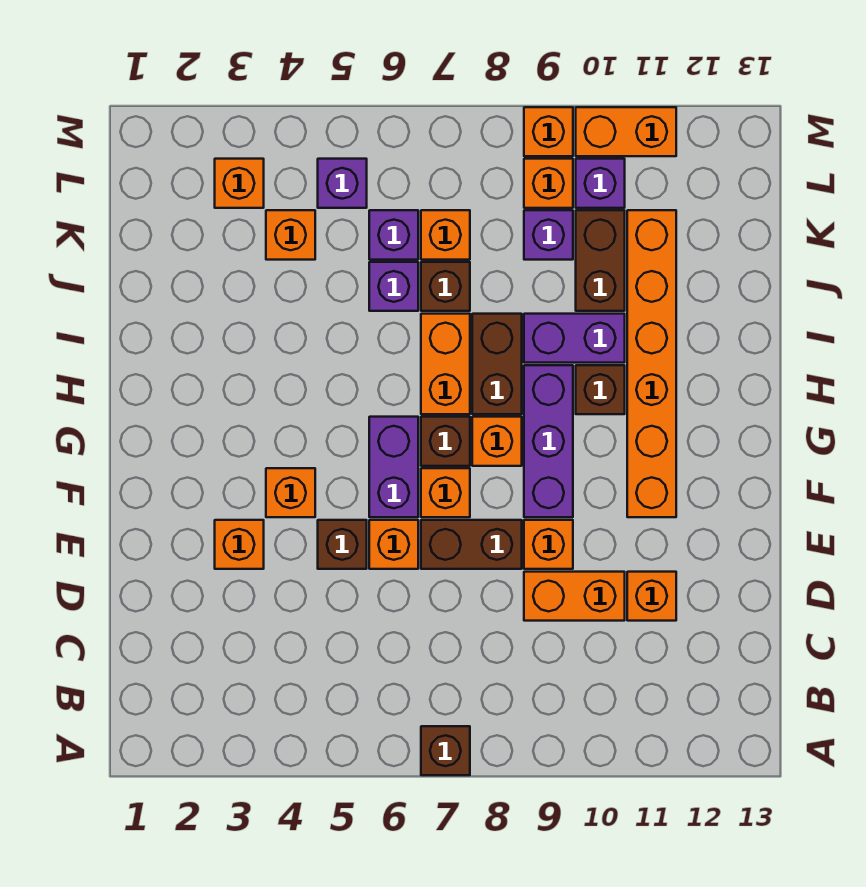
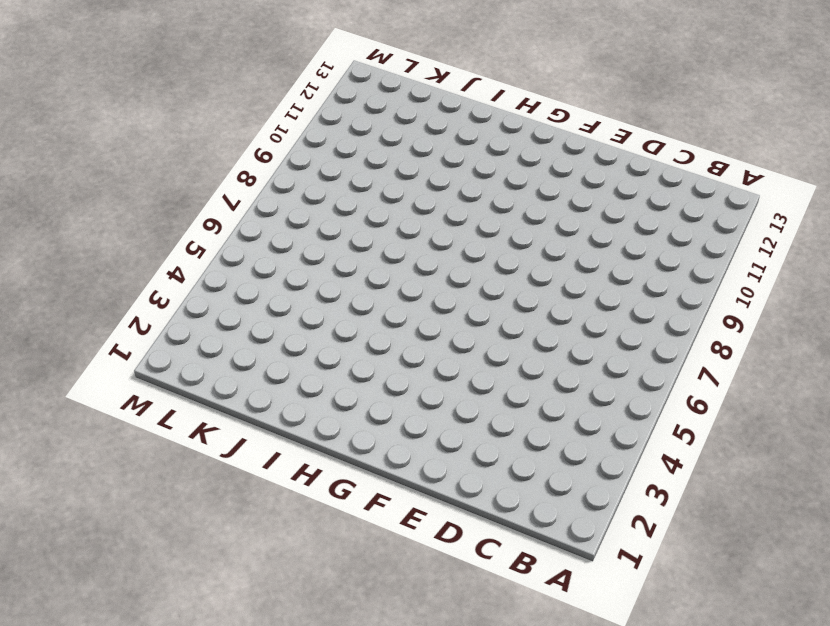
none -> brown brick A7 level 1
none -> orange brick D9:D10 level 1
none -> orange brick D11 level 1
none -> orange brick E3 level 1

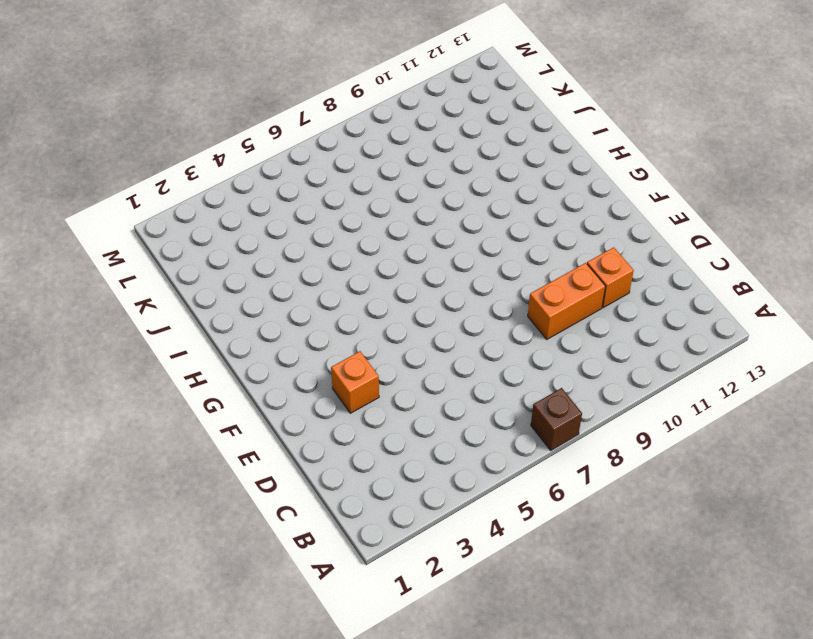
none -> brown brick E5 level 1
none -> orange brick E6 level 1
none -> brown brick E7:E8 level 1
none -> orange brick E9 level 1

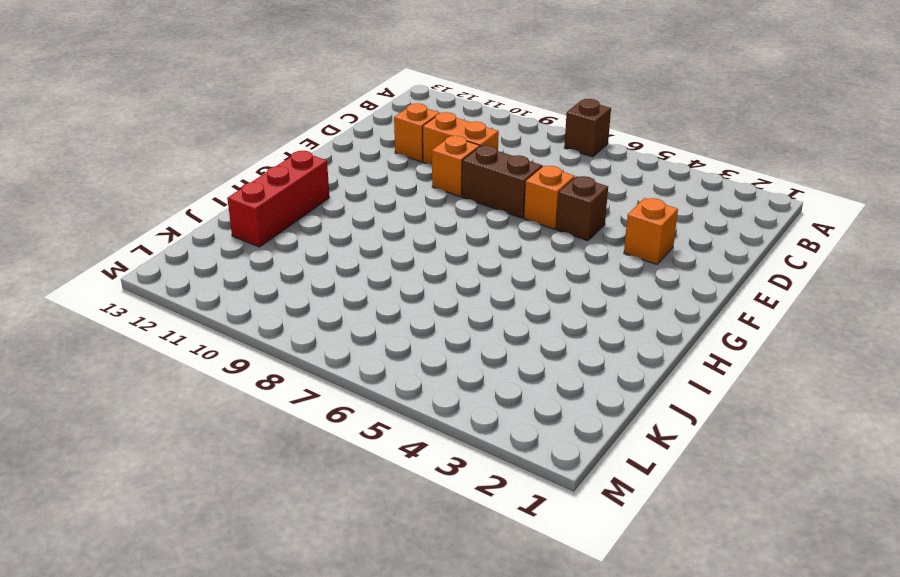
red brick H12:J12 level 1 -> none
none -> orange brick F4 level 1
none -> purple brick F6:G6 level 1
none -> orange brick F7 level 1
none -> purple brick F9:H9 level 1

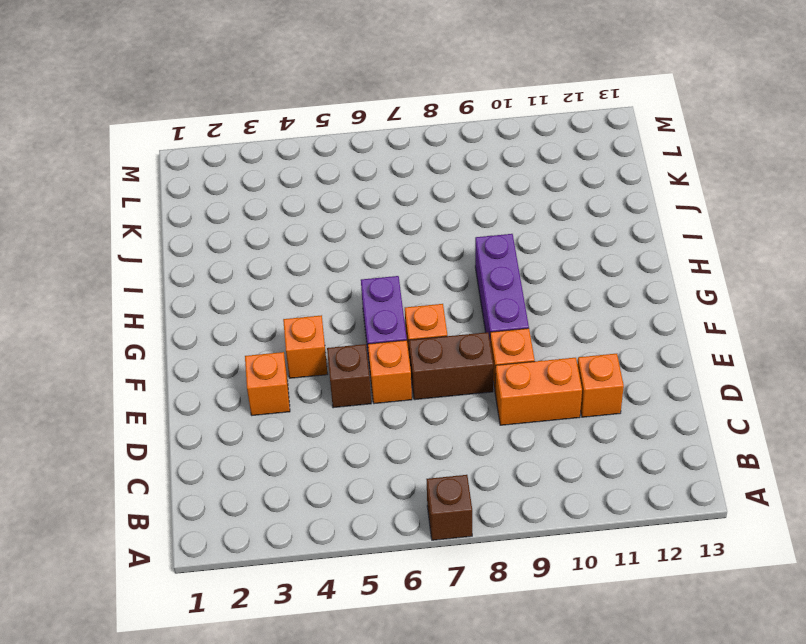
none -> orange brick F11:K11 level 1
none -> brown brick G7 level 1
none -> orange brick G8 level 1
none -> orange brick H7:I7 level 1

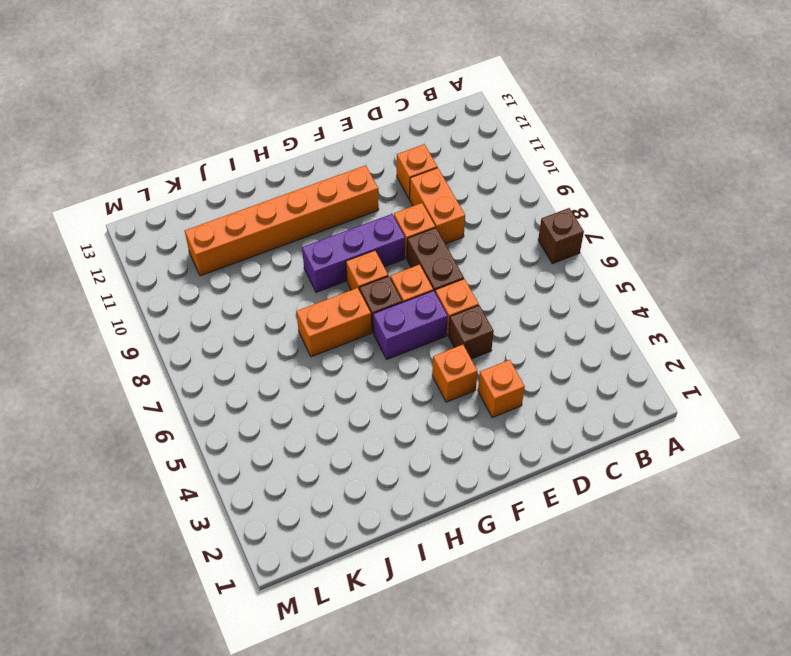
none -> brown brick H8:I8 level 1
none -> brown brick H10 level 1
none -> purple brick I9:I10 level 1
none -> purple brick J6 level 1

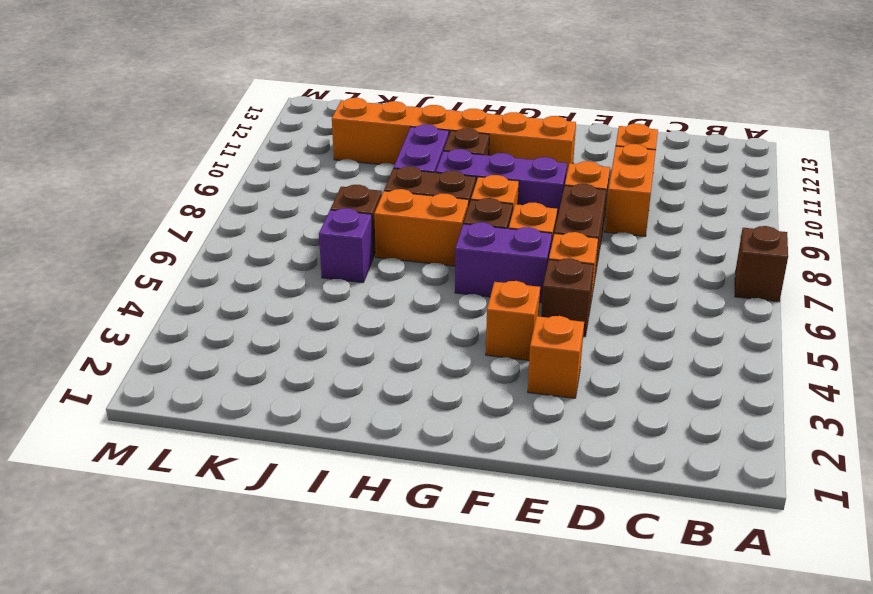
none -> brown brick J10:K10 level 1
none -> orange brick K4 level 1
none -> purple brick K6 level 1
none -> orange brick K7 level 1

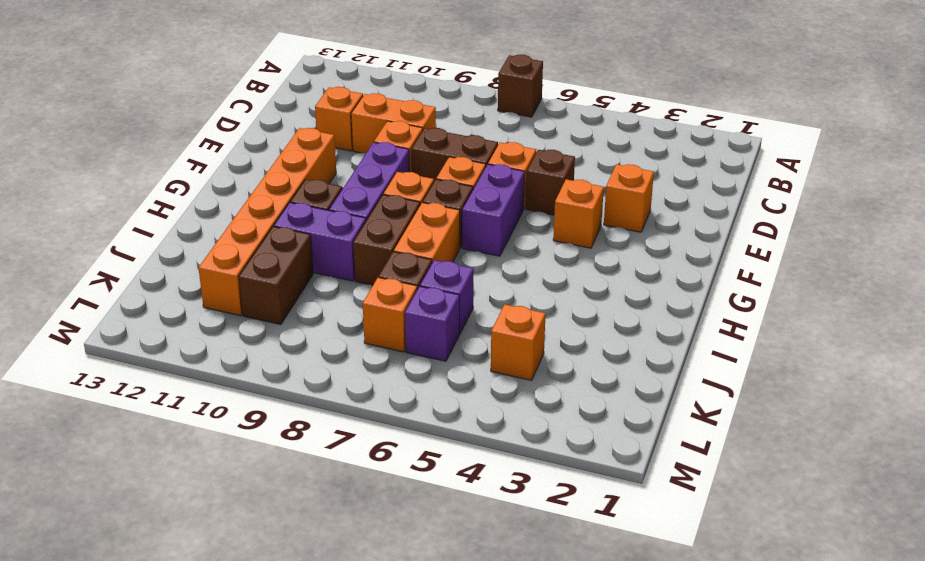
none -> purple brick K9 level 1
none -> orange brick L3 level 1
none -> purple brick L5 level 1
none -> orange brick L9 level 1

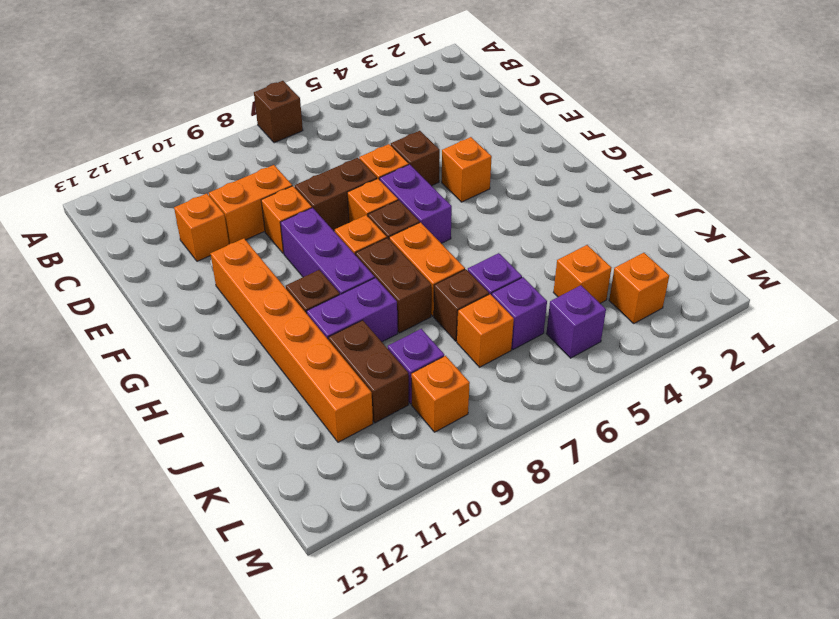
none -> orange brick E3 level 1
none -> purple brick L10 level 1
none -> orange brick M9 level 1
none -> orange brick M10:M11 level 1

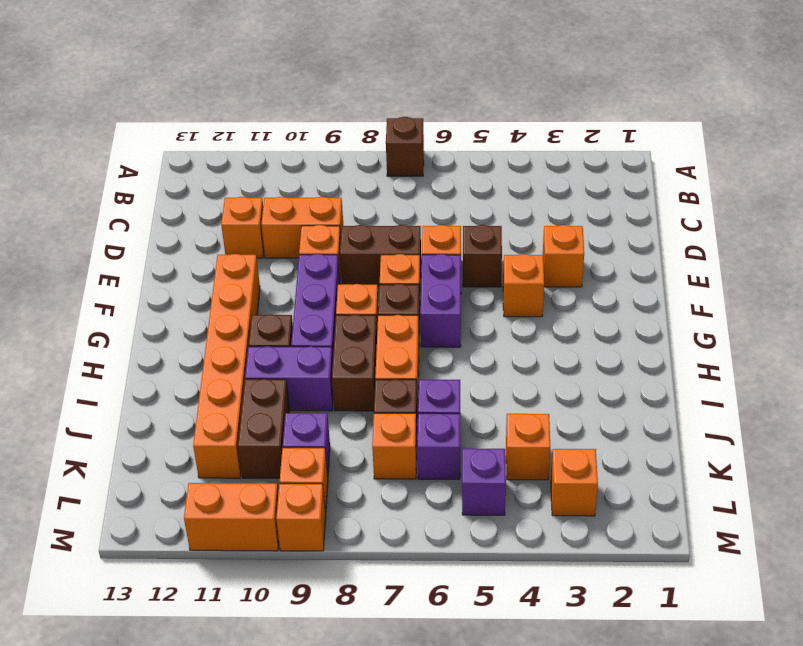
none -> purple brick L10 level 1

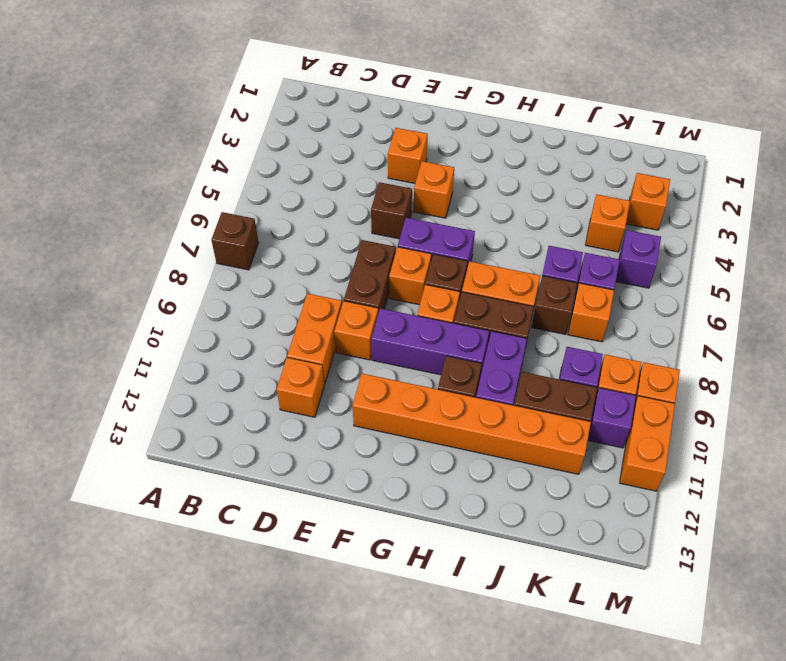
none -> orange brick E6 level 1

